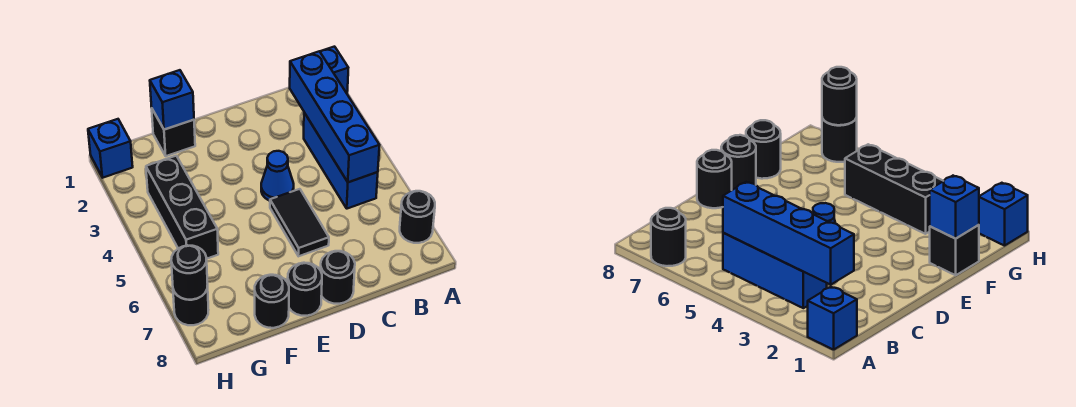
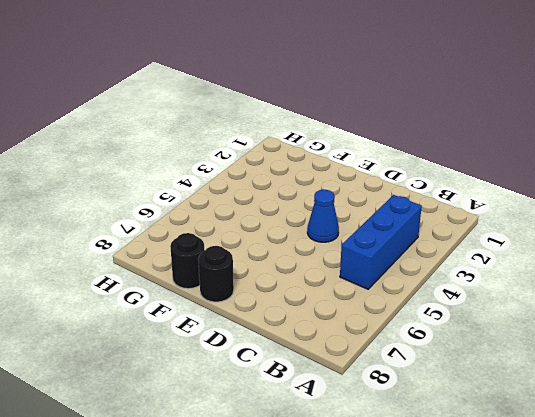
none -> blue brick A1 level 1
none -> black round brick A7 level 1
none -> black tile D5:D6 level 1

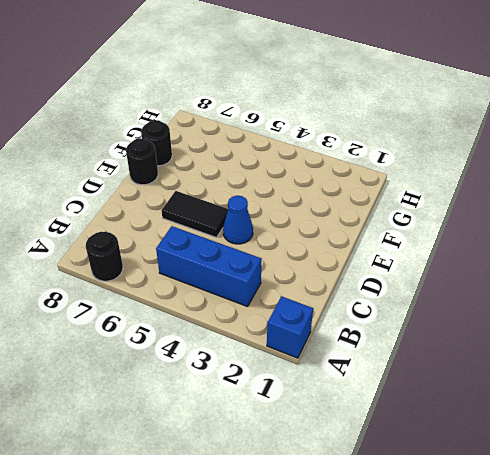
none -> black round brick D8 level 1
none -> black brick F1 level 1
none -> black brick G3:G5 level 1

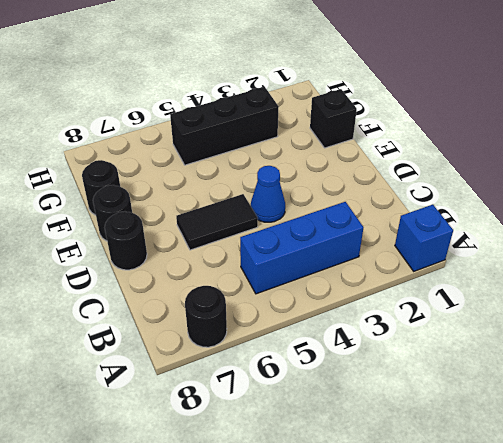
none -> blue brick H1 level 1
none -> black round brick H7 level 1
none -> blue brick B2:B5 level 2

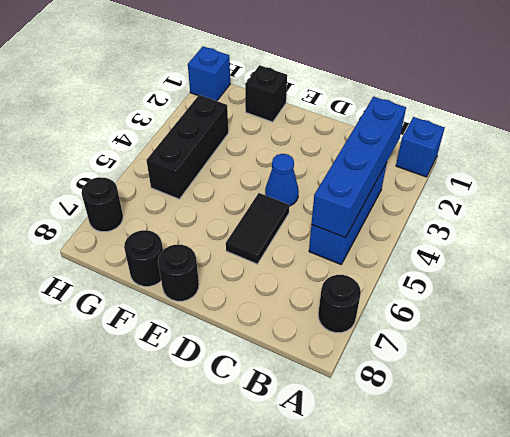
none -> black round brick D8 level 1
none -> blue brick F1 level 2
none -> black round brick H7 level 2

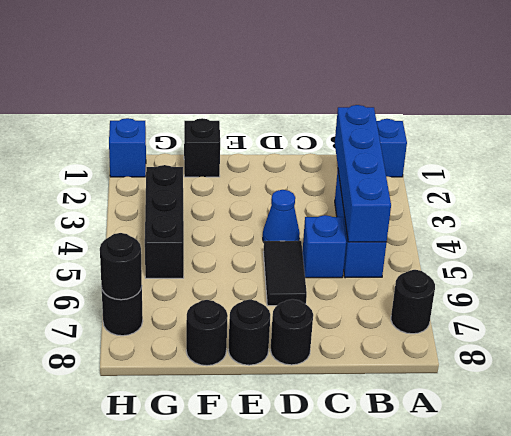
blue brick C5 level 1 -> blue brick F1 level 2

